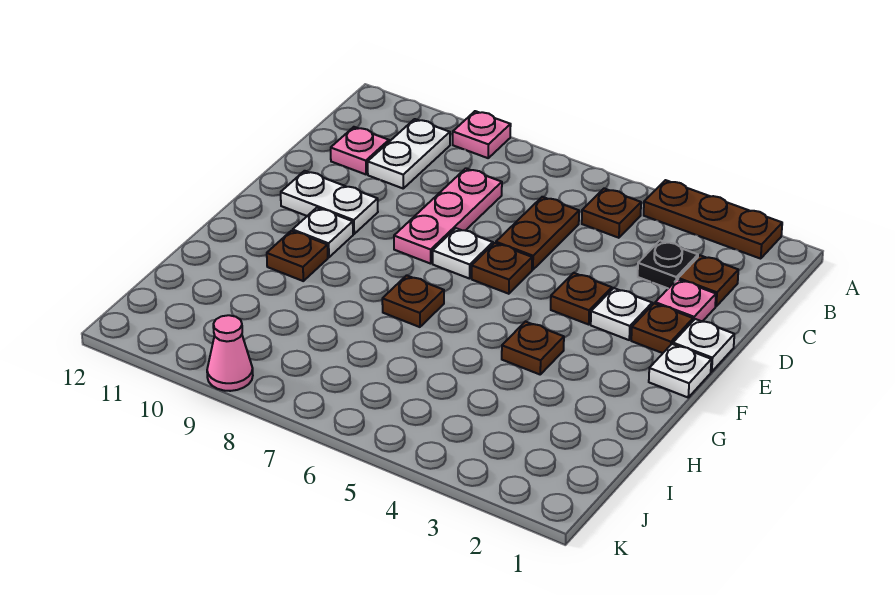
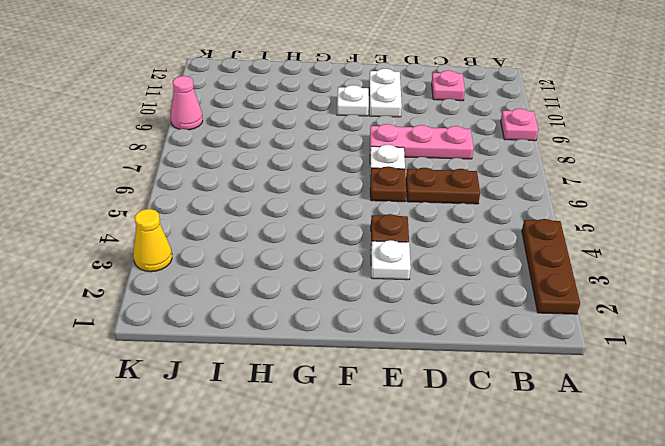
yellow cone K3 level 1 -> none
none -> brown plate B5 level 1
none -> white plate B10:C10 level 1
none -> brown plate C2 level 1

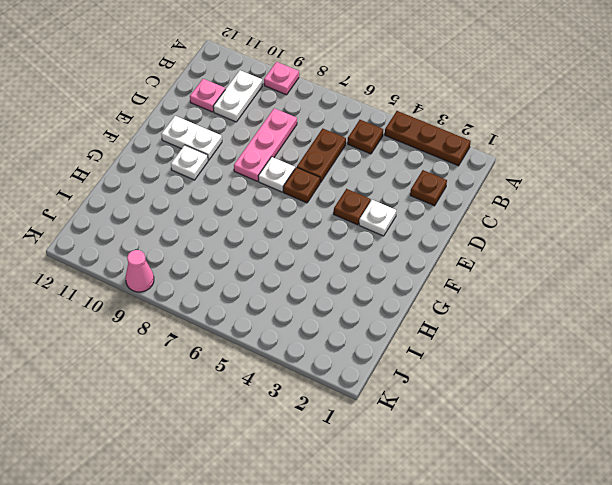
none -> black plate C3 level 1
none -> pink plate D2 level 1
none -> white plate E1 level 1

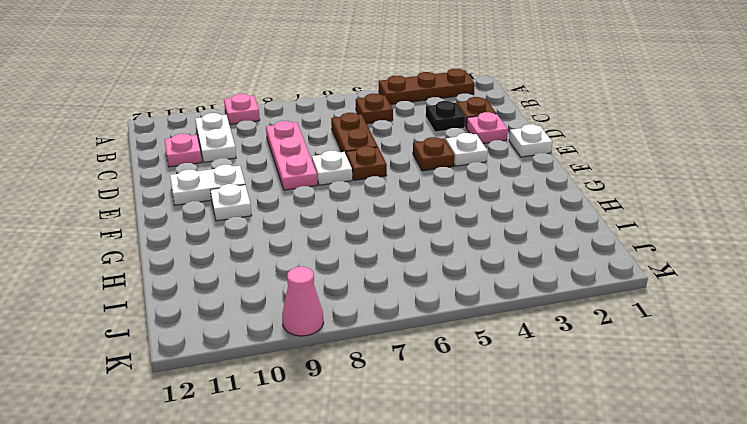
none -> brown plate E2 level 1
none -> white plate F1 level 1
none -> brown plate G4 level 1

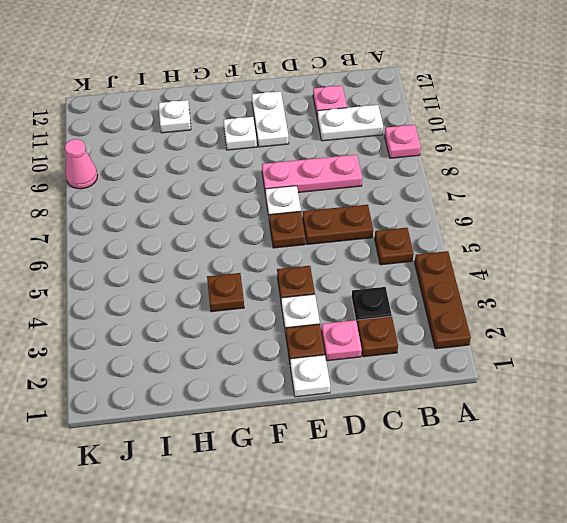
white plate H11 level 1 -> white plate F1 level 1
none -> brown plate G7 level 1
none -> brown plate G10 level 1

